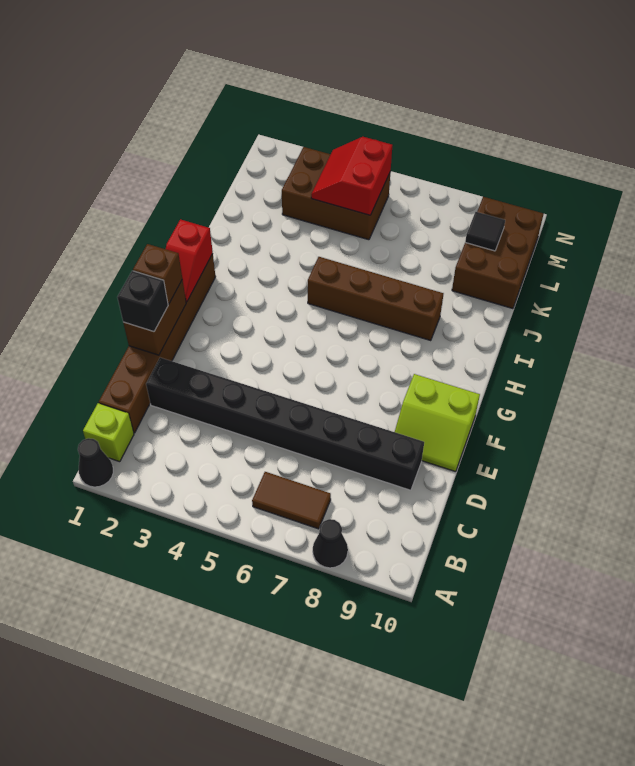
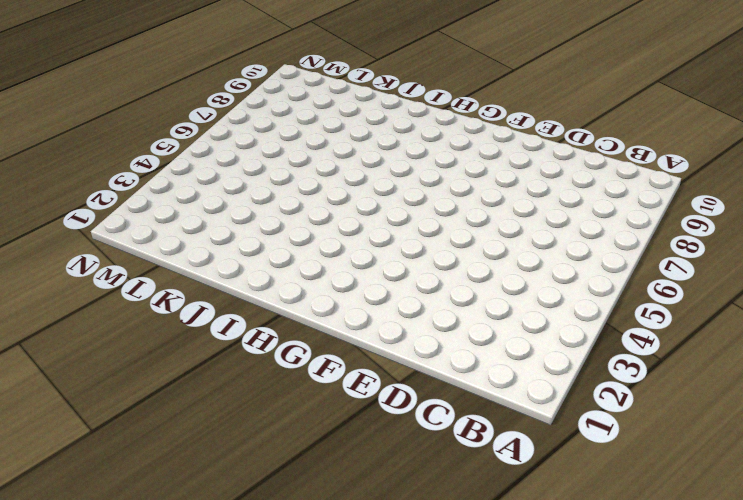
none -> black cone A1 level 1
none -> black cone A8 level 1
none -> lime brick B1 level 1

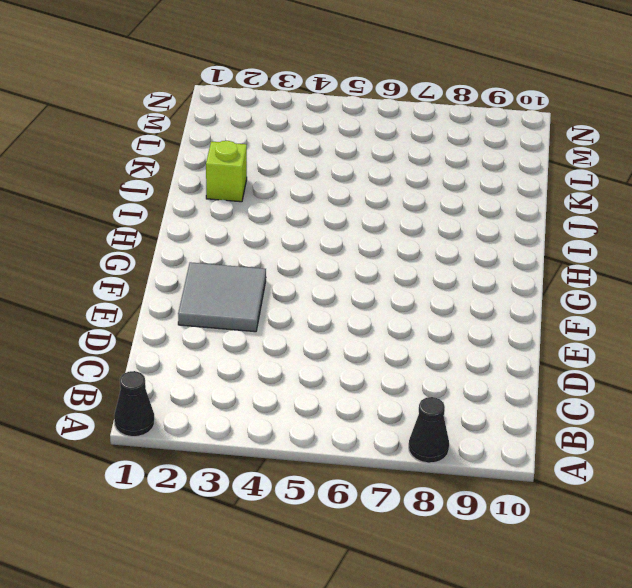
grey tile E2:F3 level 1 -> none
lime brick J2 level 1 -> lime brick B1 level 1
none -> brown tile B6:B7 level 1
none -> brown brick C1:H1 level 1
none -> black brick D2:D9 level 1

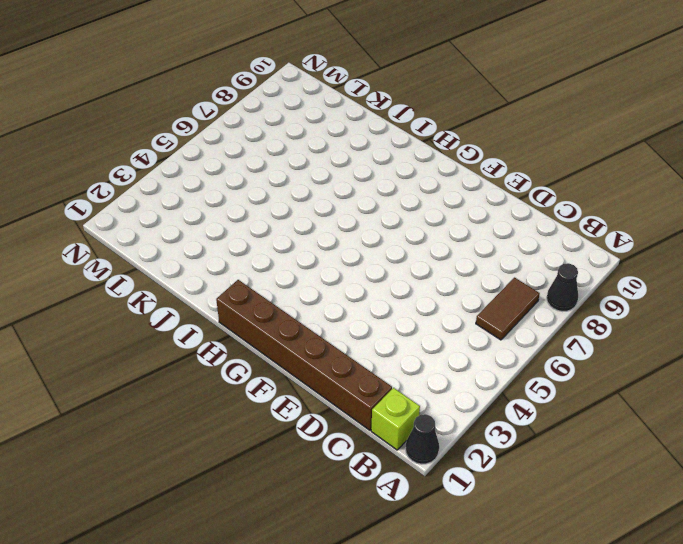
none -> black brick D2:D9 level 1
none -> lime slope E9:F10 level 1 top F
none -> brown brick I5:I8 level 1

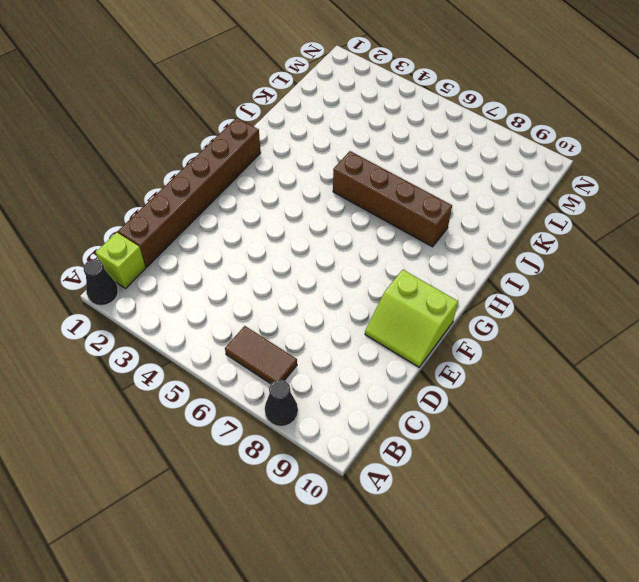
none -> black brick D2:D9 level 1
none -> brown brick K9:M10 level 1
none -> brown brick L3:M5 level 1

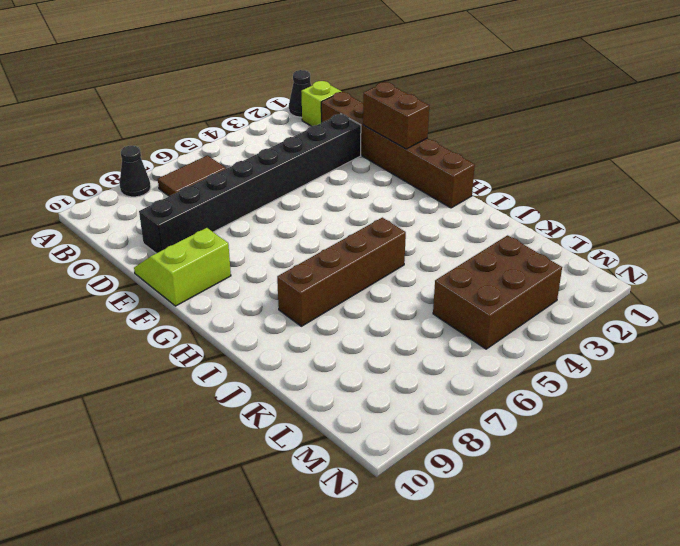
none -> brown brick K9:M10 level 1
none -> red slope G1:H1 level 2 top H
none -> red slope L4:M5 level 2 top 5

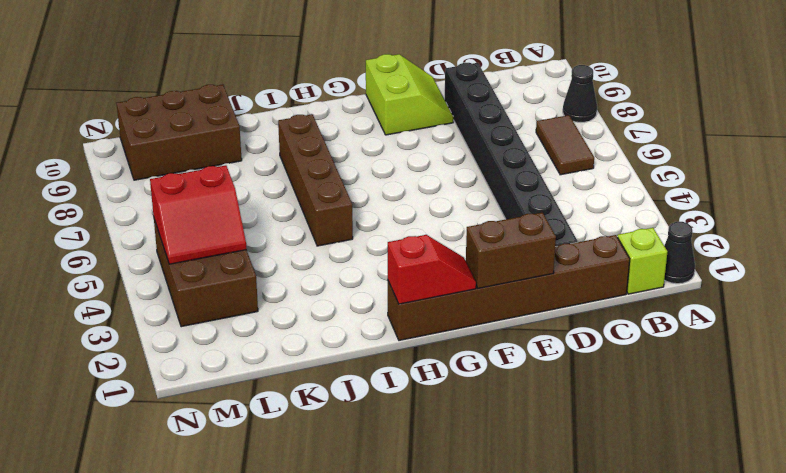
none -> black tile L9 level 2
none -> black brick E1 level 3
none -> brown brick F1 level 3

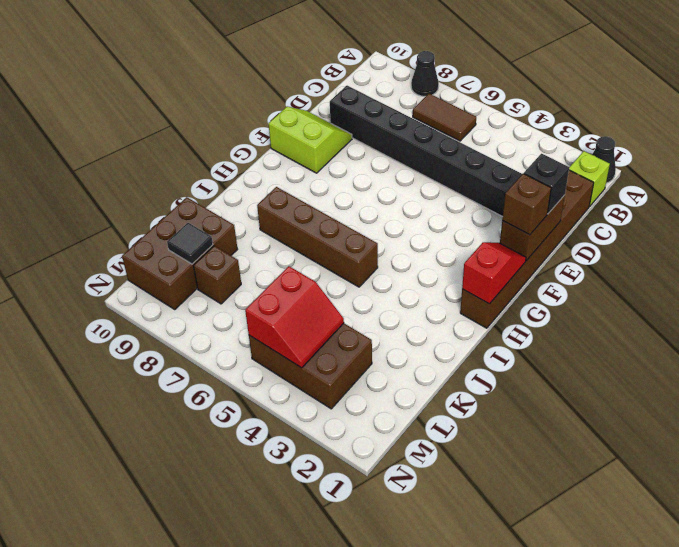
brown brick L8 level 1 -> none

